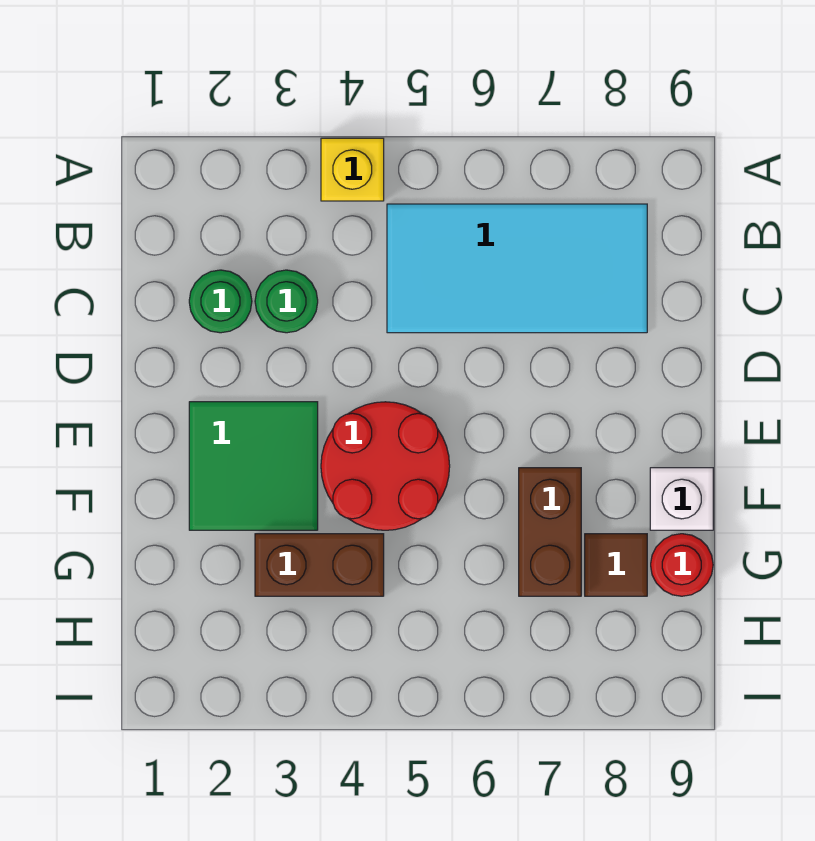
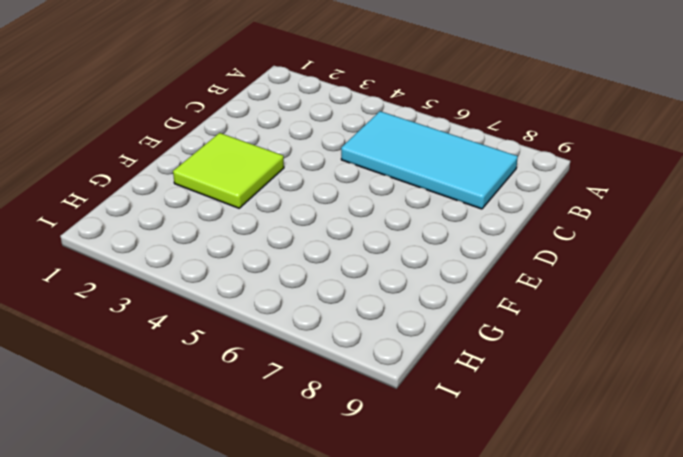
lime tile E2:F3 level 1 -> green tile E2:F3 level 1
none -> yellow brick A4 level 1
none -> green round brick C2 level 1

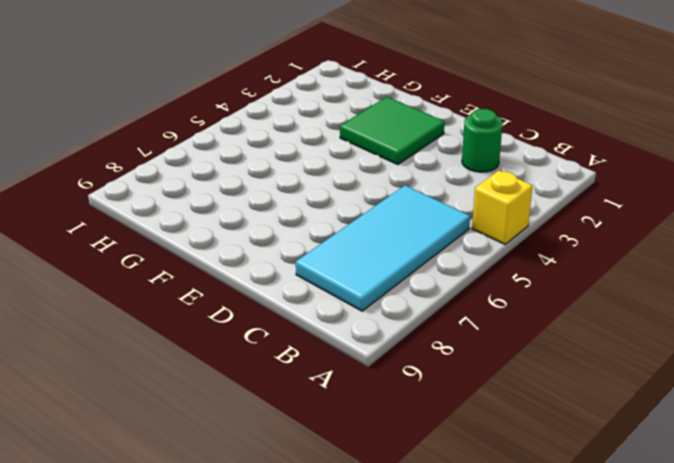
none -> green round brick C3 level 1
none -> red round brick E4:F5 level 1

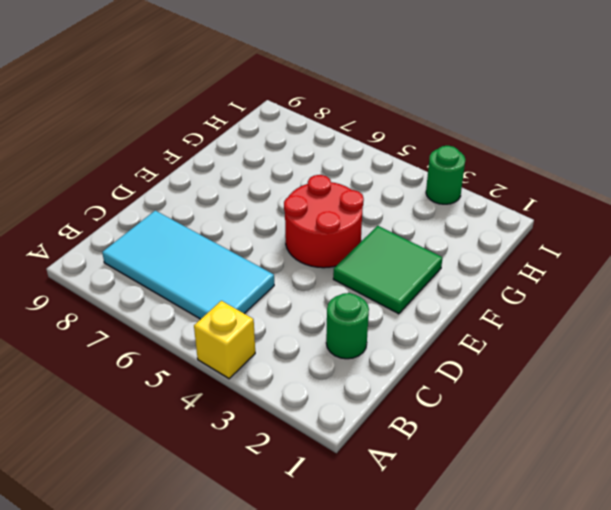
green round brick I3 level 1 -> green round brick C3 level 1
none -> brown brick F7:G7 level 1
none -> white brick F9 level 1

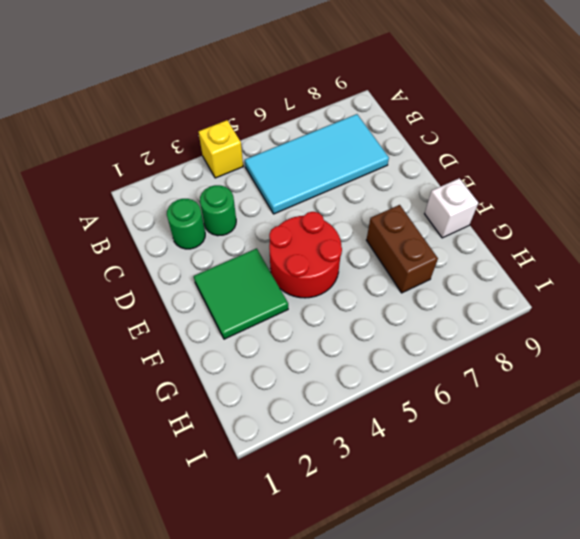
none -> brown brick G3:G4 level 1
none -> brown tile G8 level 1

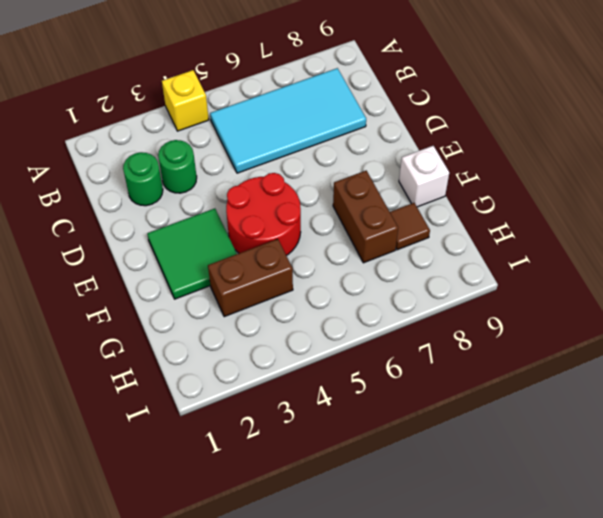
none -> red round brick G9 level 1

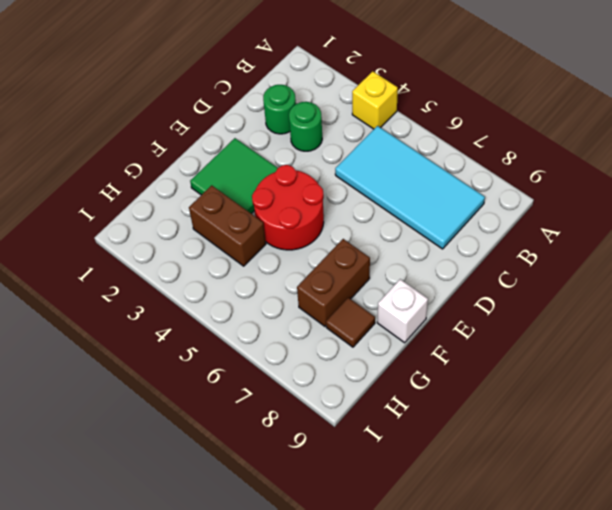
none -> red round brick G9 level 1

